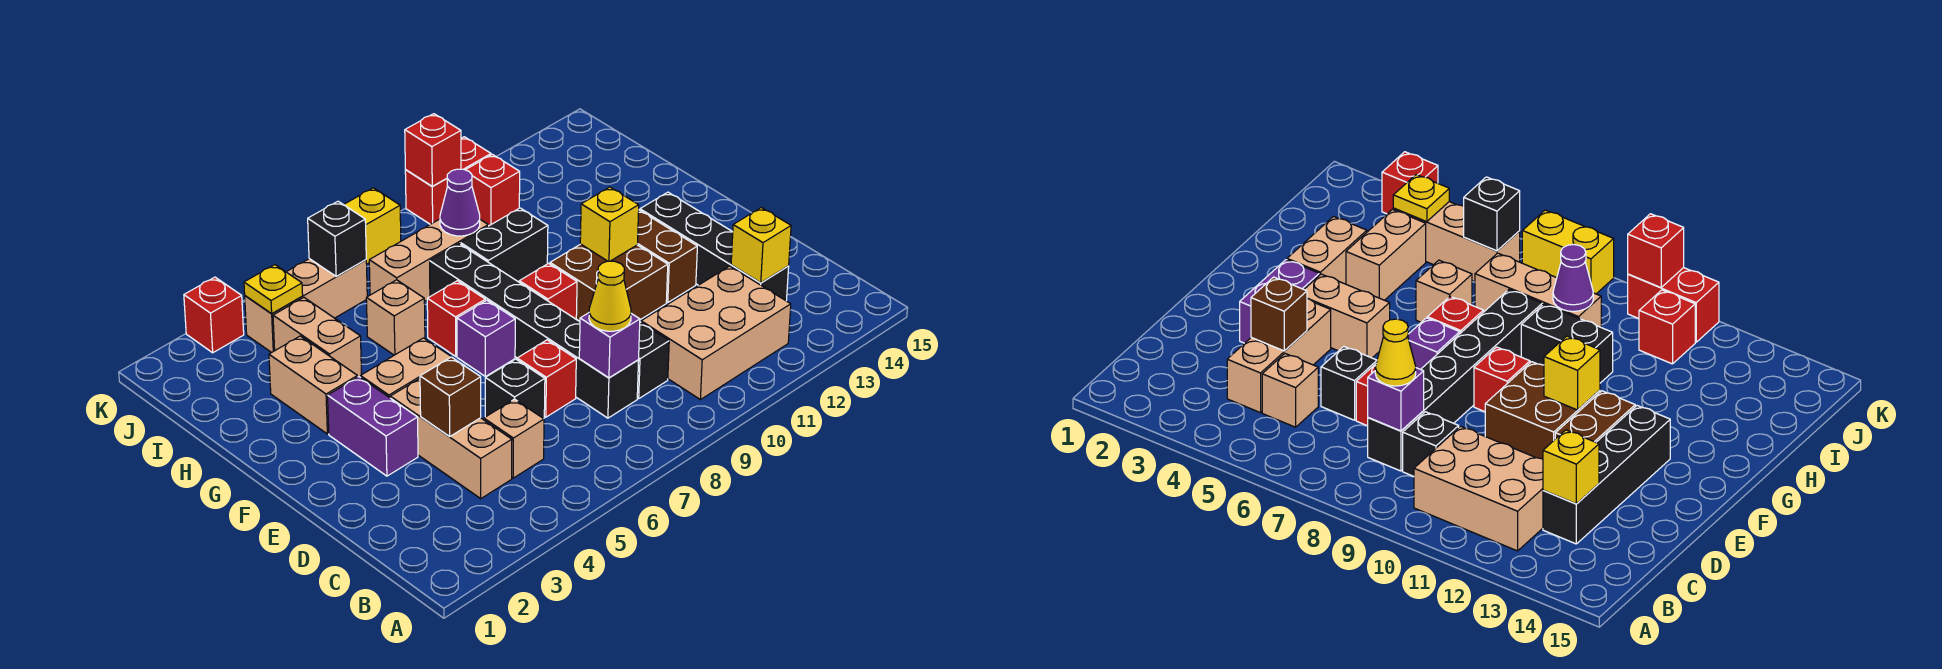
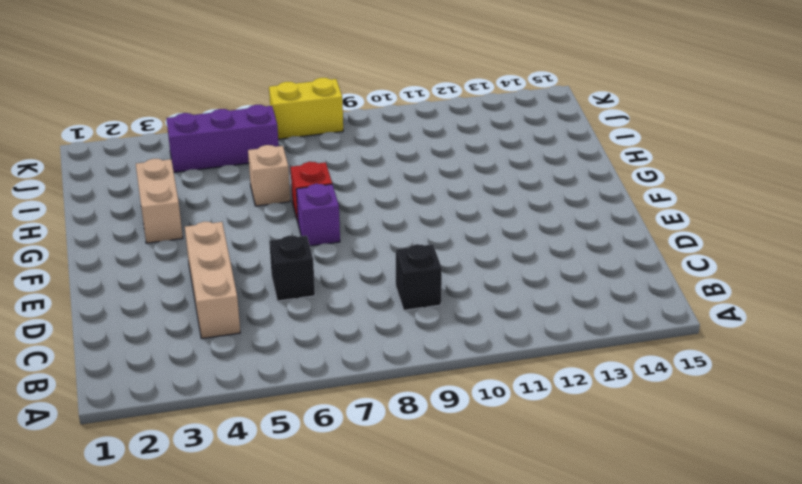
purple brick J4:J6 level 1 -> tan brick J4:J6 level 1
none -> tan brick B10:C12 level 1
none -> tan brick C5 level 1
none -> black brick C8:H8 level 1
none -> black brick C13:F13 level 1

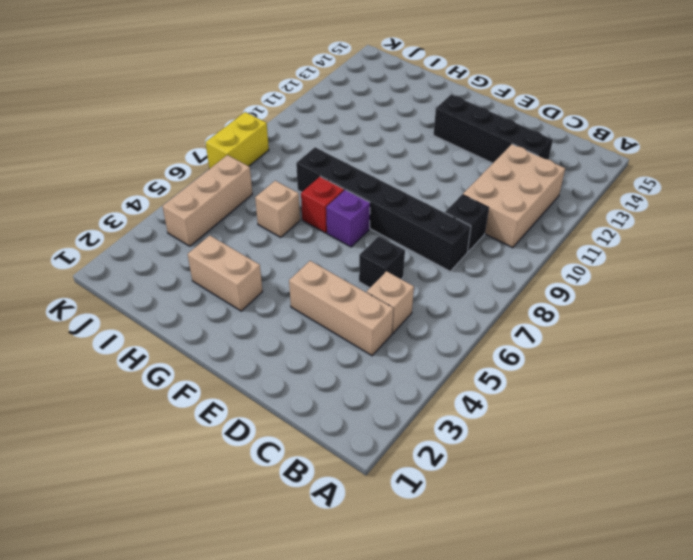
none -> red brick D7 level 1
none -> purple brick E3:F3 level 1
none -> brown brick E10:F11 level 1
none -> brown brick E12:F12 level 1

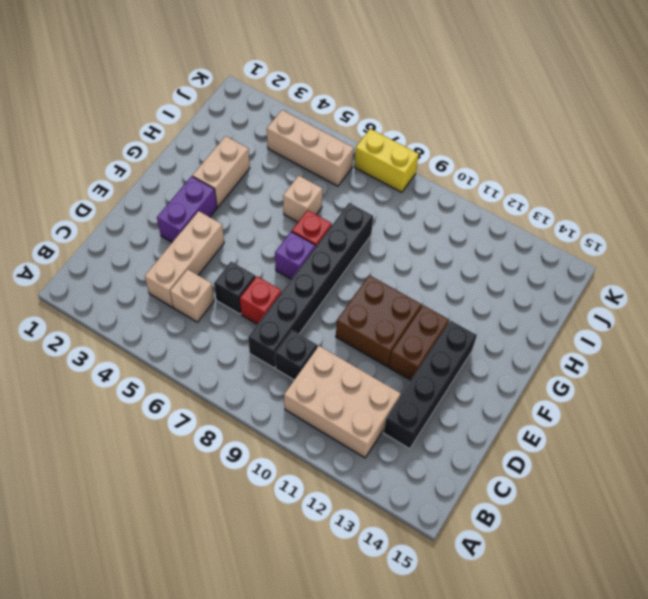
none -> tan brick F4:F5 level 1
none -> red brick F9 level 1
none -> tan brick H4:I4 level 1
none -> black brick H9:H10 level 1

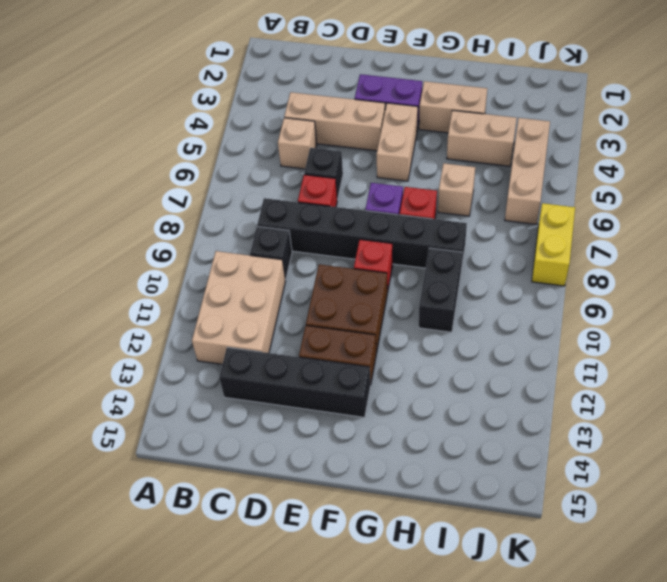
none -> tan brick I7:I9 level 1
none -> red brick J11 level 1
none -> red brick K3 level 1
none -> red brick K10:K11 level 1

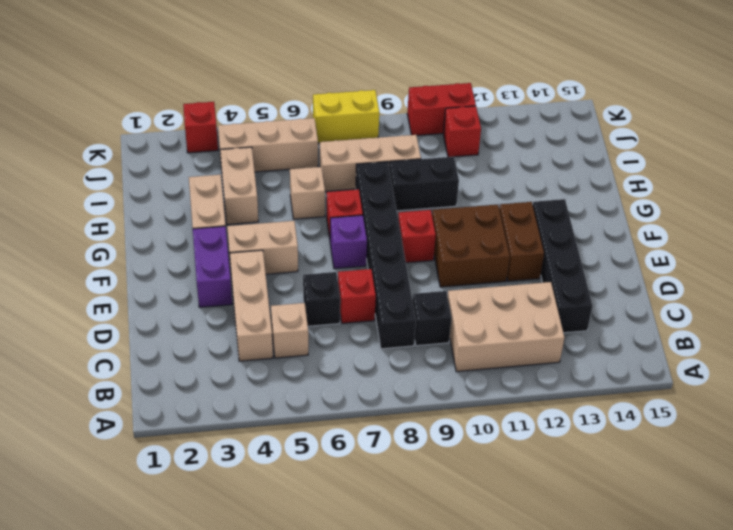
none -> purple brick C8 level 2
none -> yellow brick C13 level 2
none -> brown brick D4 level 2
none -> yellow brick F11 level 2

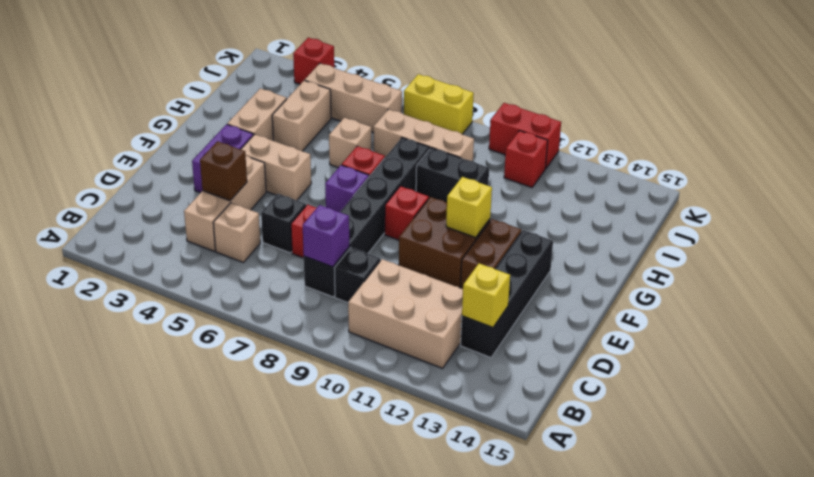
none -> purple cone I9 level 2
none -> yellow plate J4 level 2
none -> black brick J6 level 2
none -> red brick K10 level 2

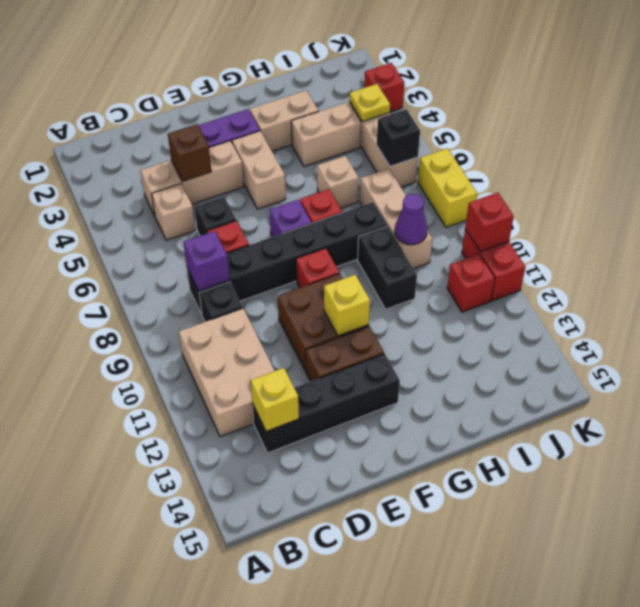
none -> yellow cone C8 level 3

